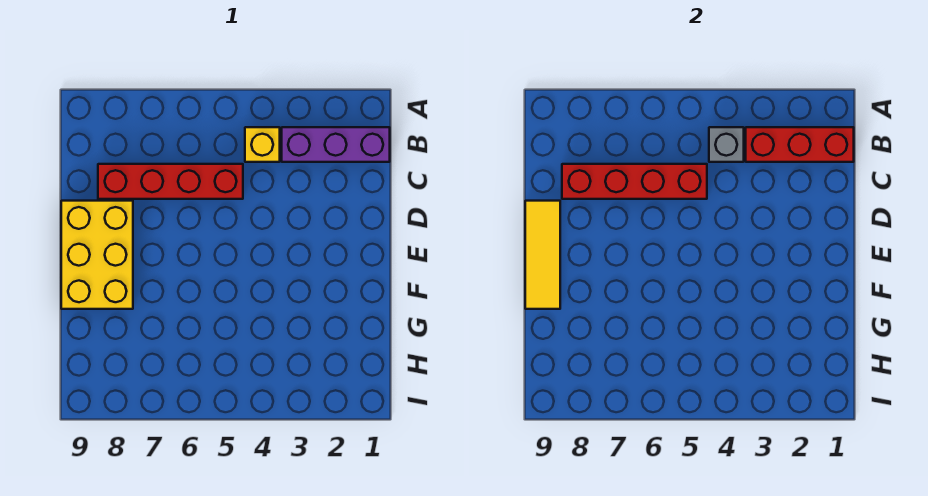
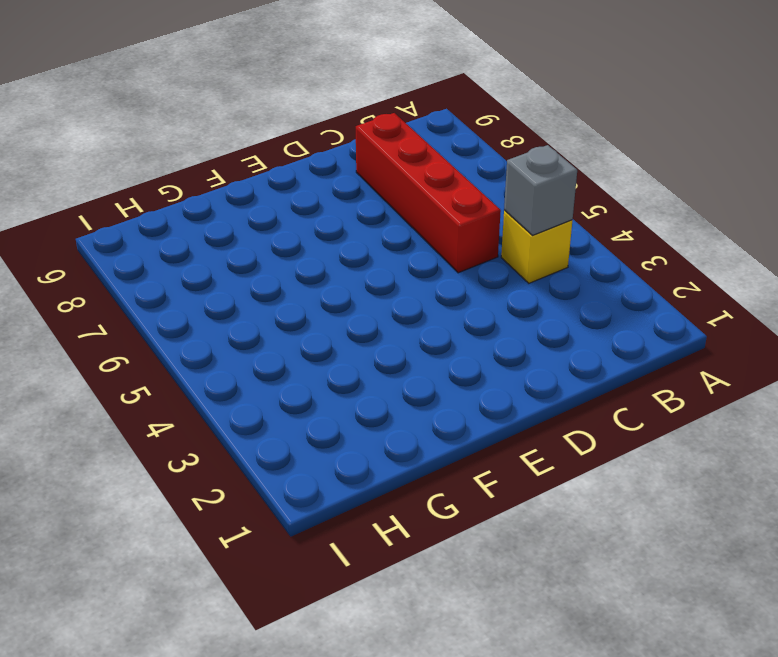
none -> purple brick B1:B3 level 1
none -> yellow brick D8:F9 level 1

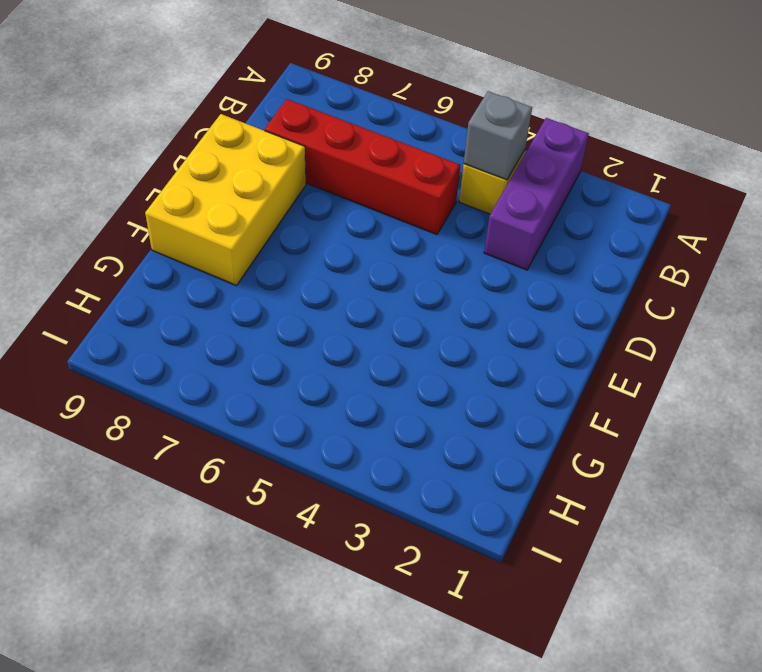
purple brick A3:C3 level 1 -> purple brick B1:B3 level 1
none -> red brick B1:B3 level 2
none -> red brick C5:C8 level 2

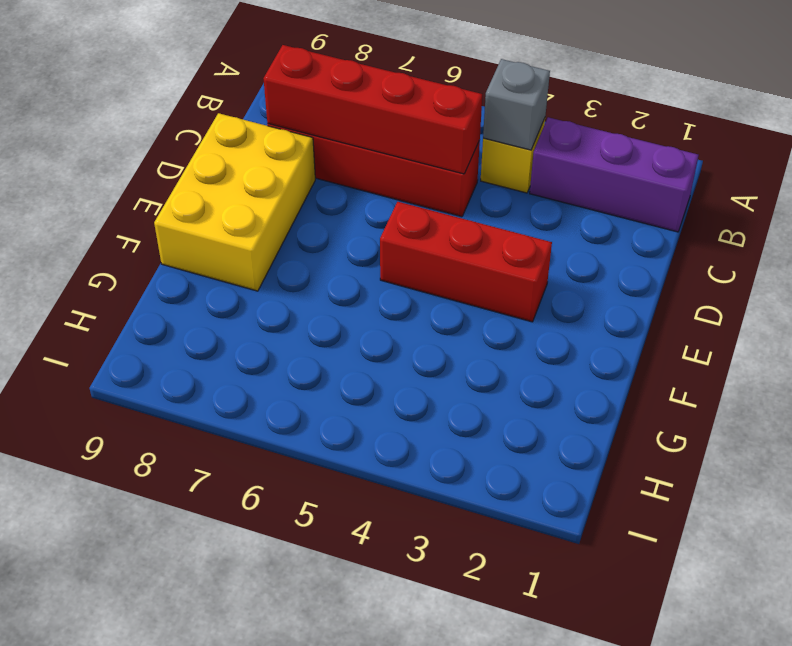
red brick E3:E5 level 1 -> red brick B1:B3 level 2
none -> yellow tile D9:F9 level 2

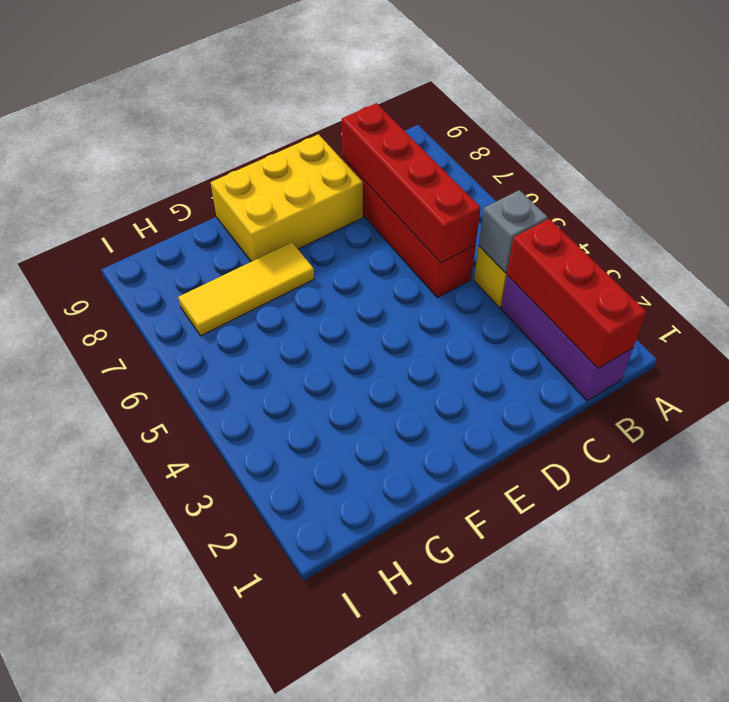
yellow tile F7:H7 level 1 -> yellow tile D9:F9 level 2

